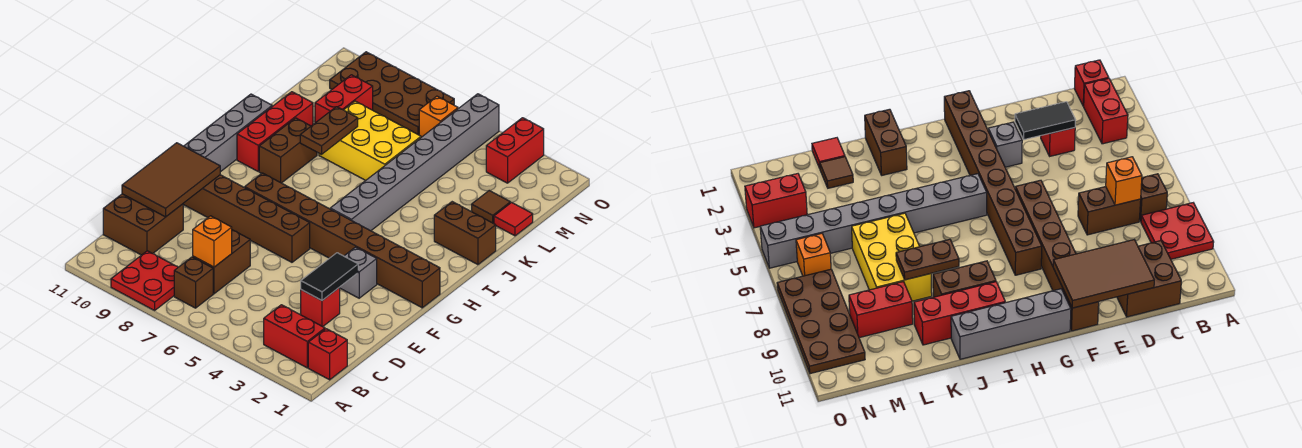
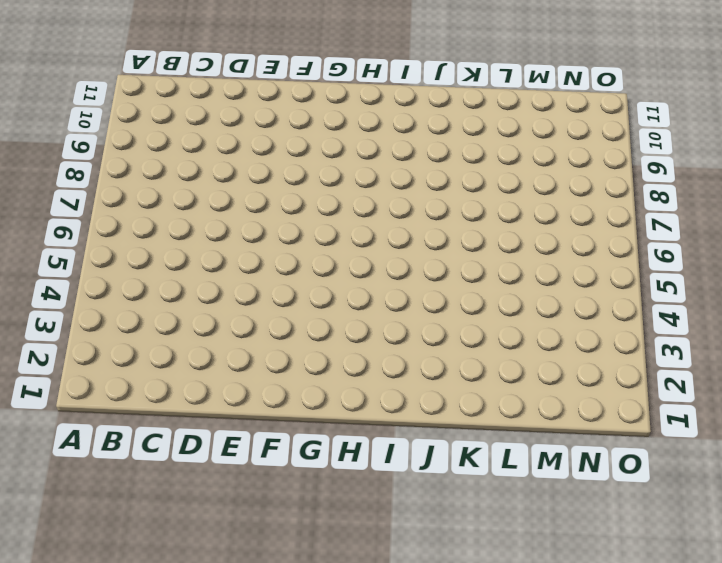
none -> red plate A8:B9 level 1
none -> red brick B1 level 1
none -> red brick B2:B3 level 1

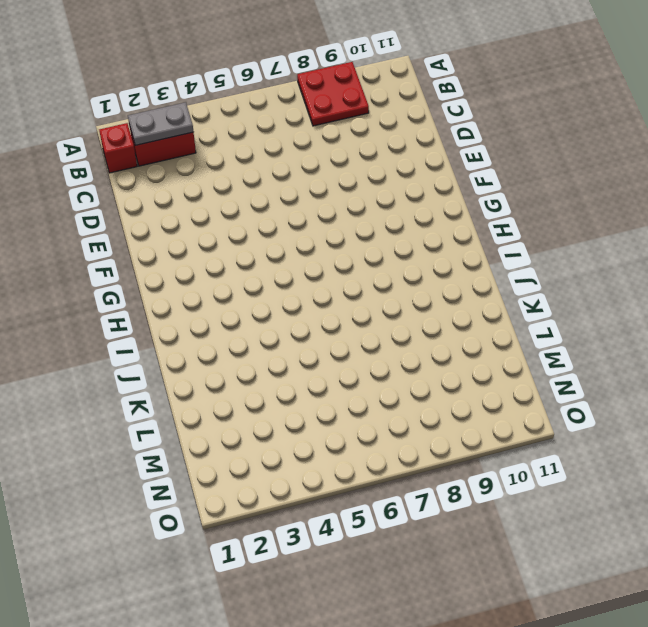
grey plate B2:B3 level 2 -> none
none -> brown brick B7 level 1
none -> brown brick C7:D7 level 1
none -> brown brick C10:D11 level 1

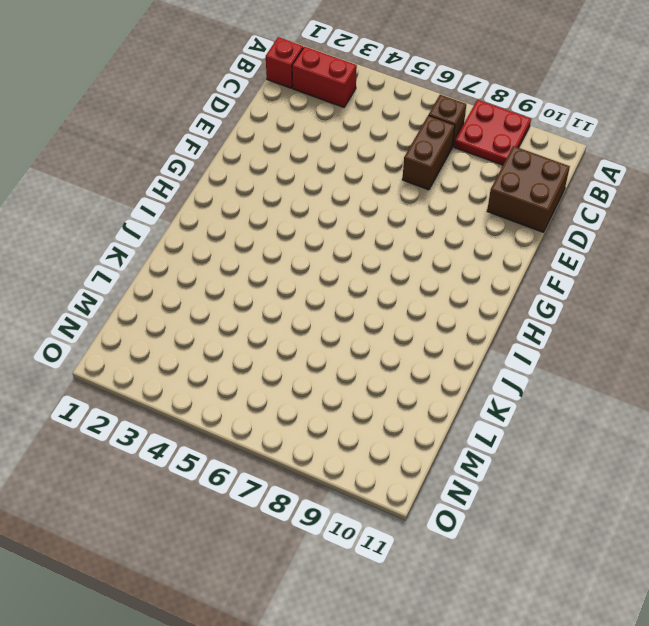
none -> red brick D3 level 1
none -> grey brick F3 level 1
none -> brown brick F6:F11 level 1

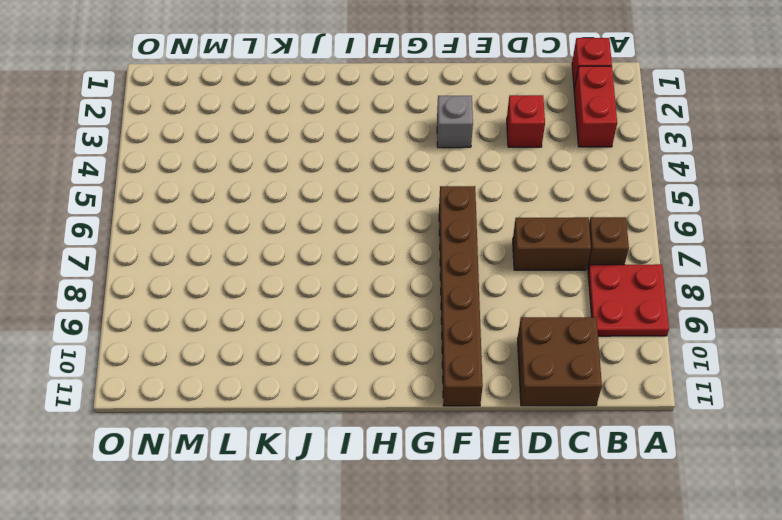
none -> brown brick G1:G8 level 1
none -> grey brick G11:J11 level 1
none -> grey brick H5:O5 level 1

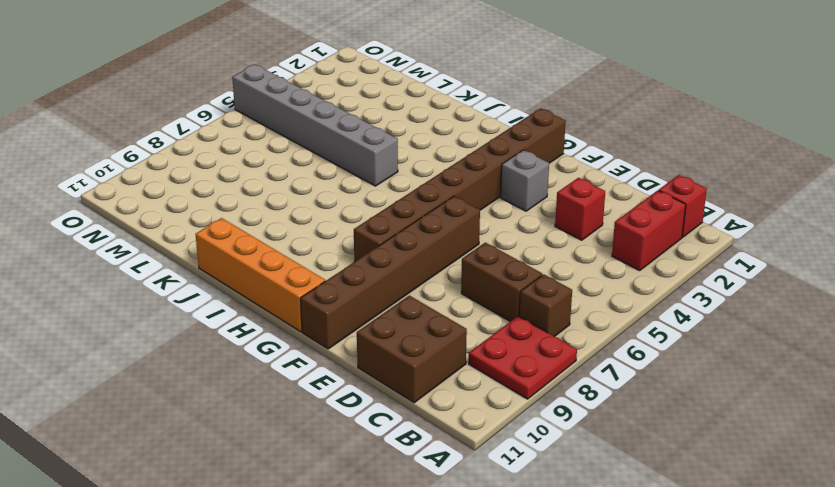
orange brick G11:J11 level 1 -> grey brick G11:J11 level 1
grey brick J5:O5 level 1 -> grey brick H5:O5 level 1
none -> brown brick I9:J9 level 1
none -> red brick I10:K10 level 1
none -> brown brick J1:J2 level 1

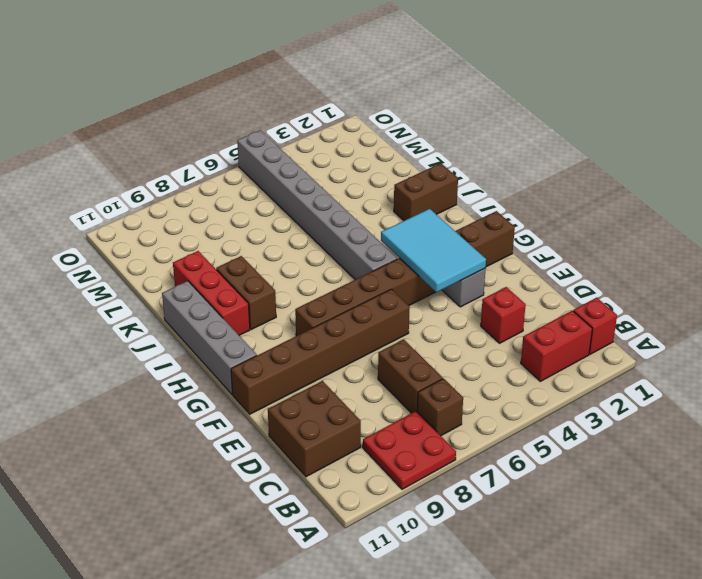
cyan tile F3:H4 level 2 -> none
none -> yellow brick K6:L8 level 1
none -> red tile L1 level 1
none -> brown tile L2 level 1

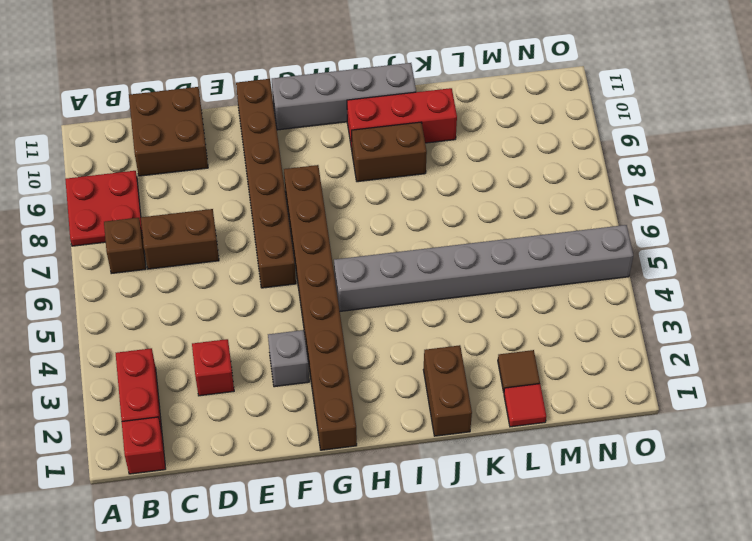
none -> yellow brick K6:L8 level 1
none -> red brick L9:M9 level 1
none -> red brick N3:O3 level 1

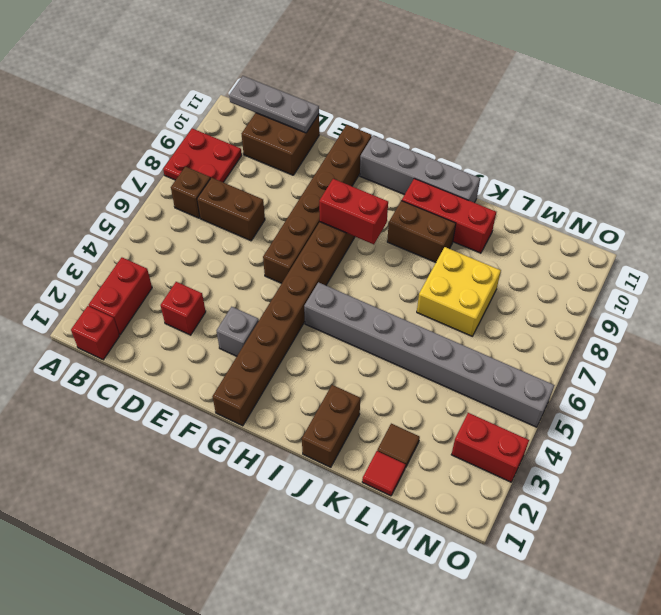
grey plate B11:D11 level 2 -> brown tile D10:F11 level 2
red brick G8:H8 level 2 -> red brick L9:M9 level 1
yellow brick K7:L8 level 1 -> yellow brick K6:L8 level 1
none -> orange brick N6 level 1
none -> brown plate N7:O10 level 1
none -> orange brick C7 level 2

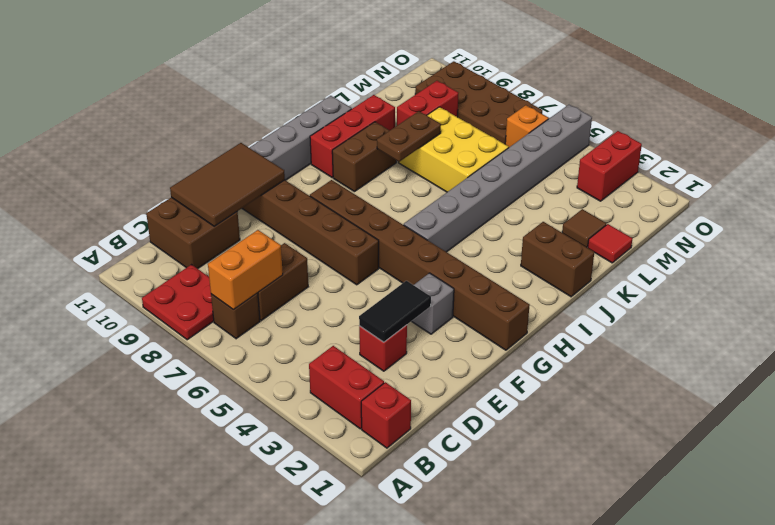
orange brick B7:C7 level 2 -> orange brick C7 level 2

